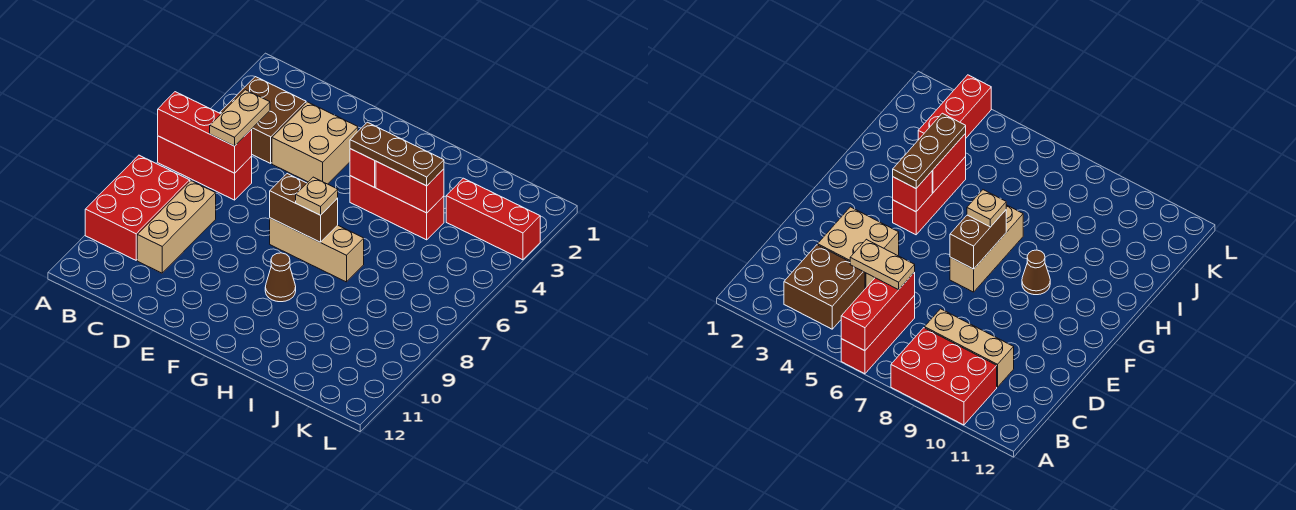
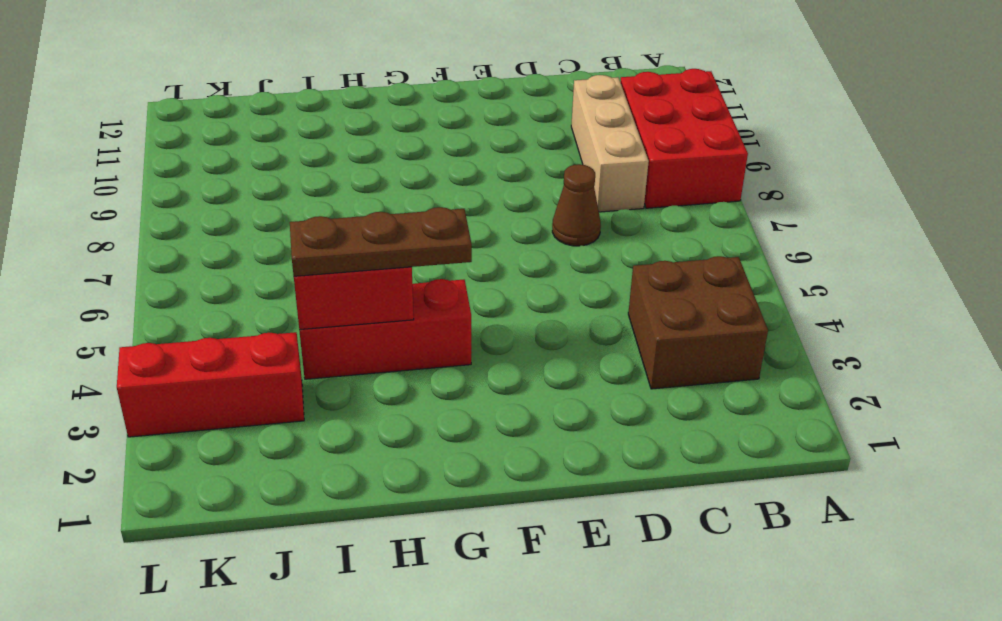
brown cone D7 level 1 -> brown cone G9 level 1
none -> red brick A6:C6 level 1
none -> tan brick D3:E4 level 1
none -> tan brick F7:H7 level 1

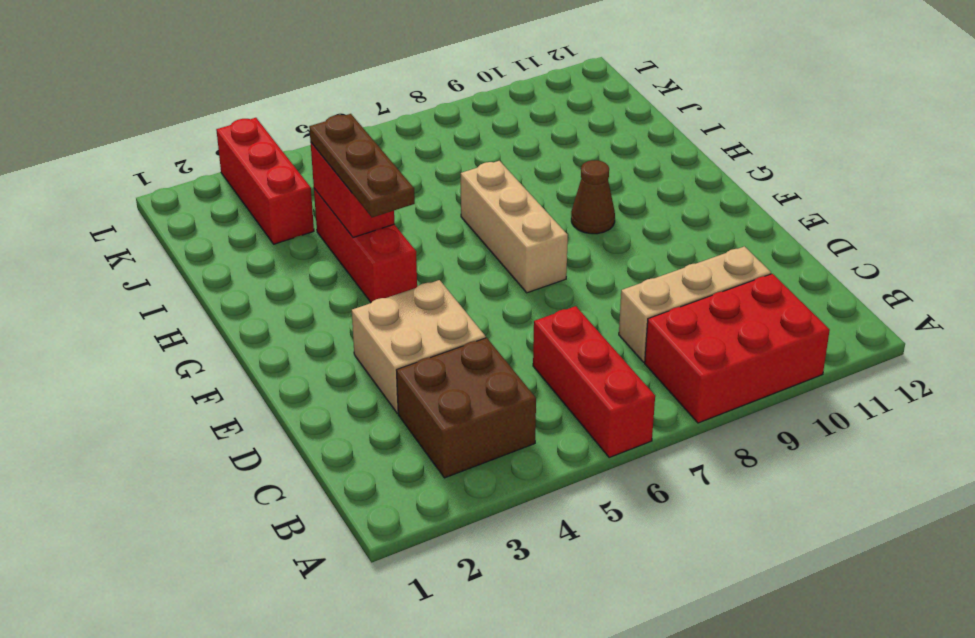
none -> red brick A6:C6 level 2
none -> brown brick F7:G7 level 2
none -> red brick G4 level 2

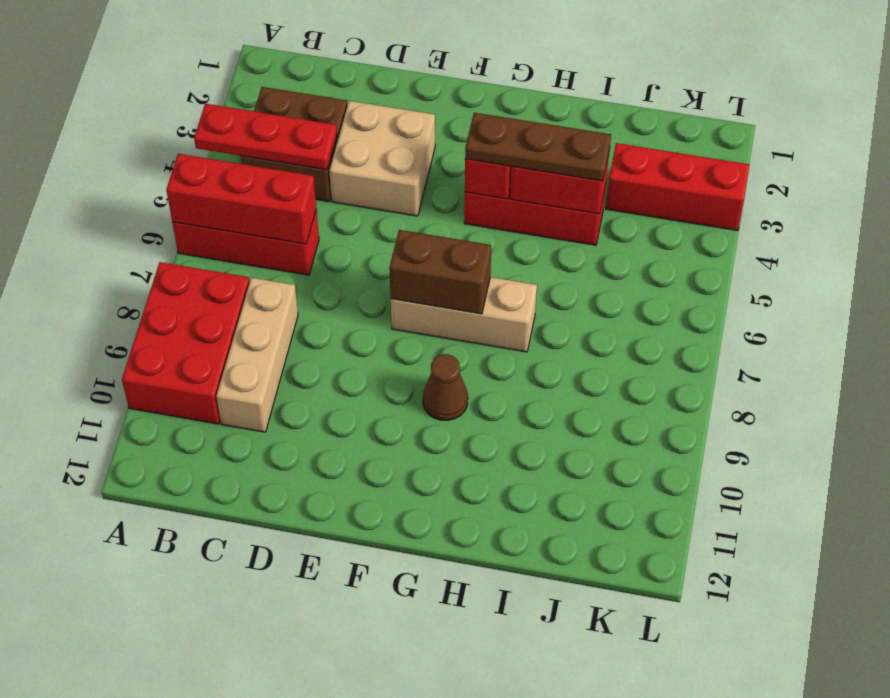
red plate A4:C4 level 2 -> none
none -> tan plate C5:C6 level 3
none -> tan plate G7 level 3

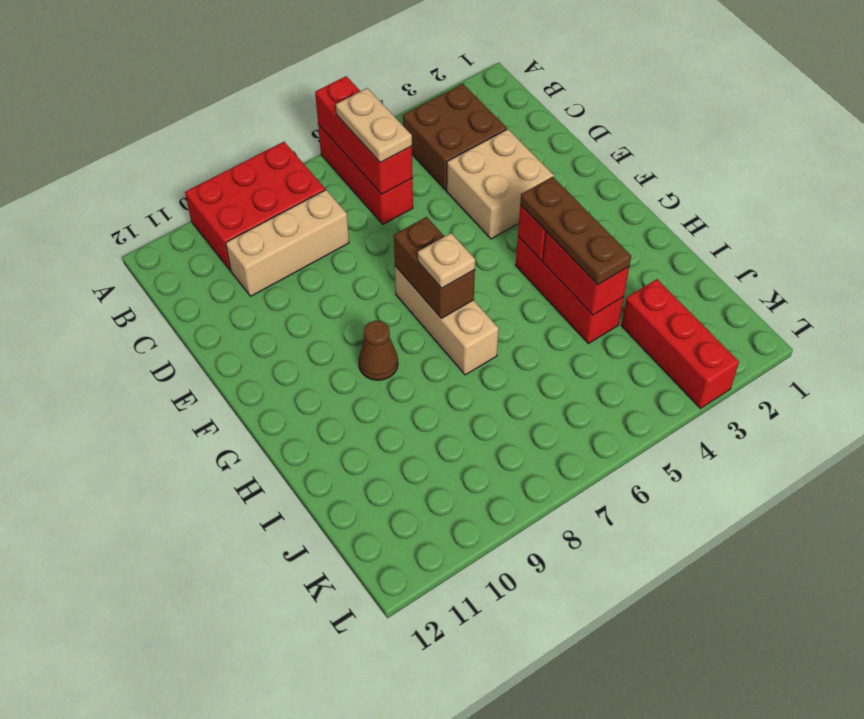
tan plate B6:C6 level 3 -> tan plate C5:C6 level 3

